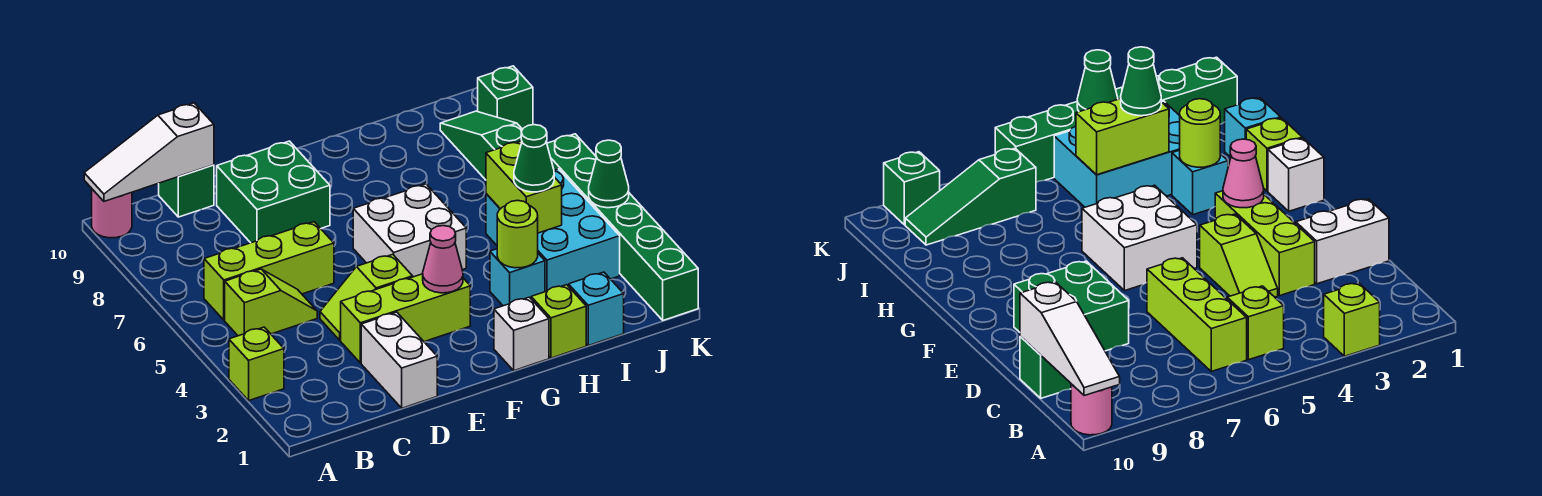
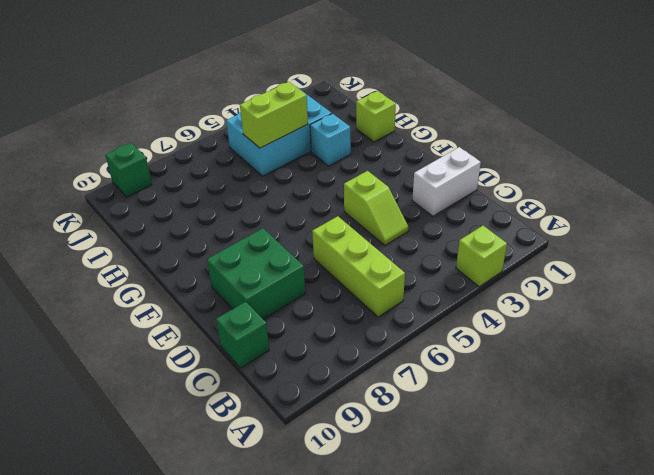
none -> pink round brick A10 level 1
none -> lime slope B5:C5 level 1 top B
none -> lime brick D3:F3 level 1

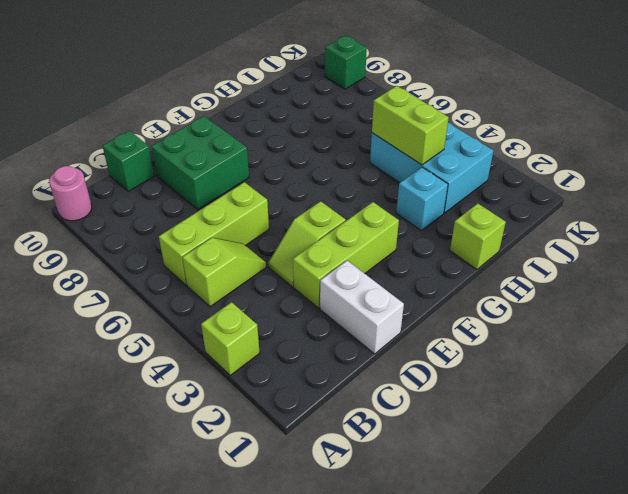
none -> white brick F5:G6 level 1
none -> white brick G1 level 1
none -> cyan brick I1 level 1

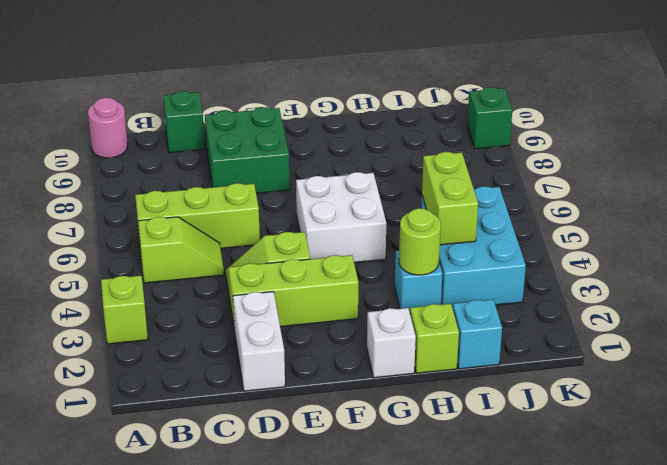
none -> green slope J7:J9 level 1 top 7
none -> green brick K1:K6 level 1
none -> white slope A10:C10 level 2 top C

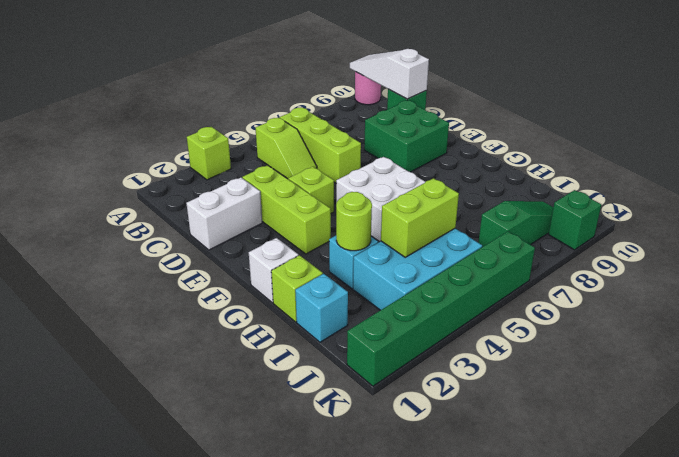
none -> pink cone F3 level 2
none -> green cone K4 level 2
none -> green cone I4 level 3

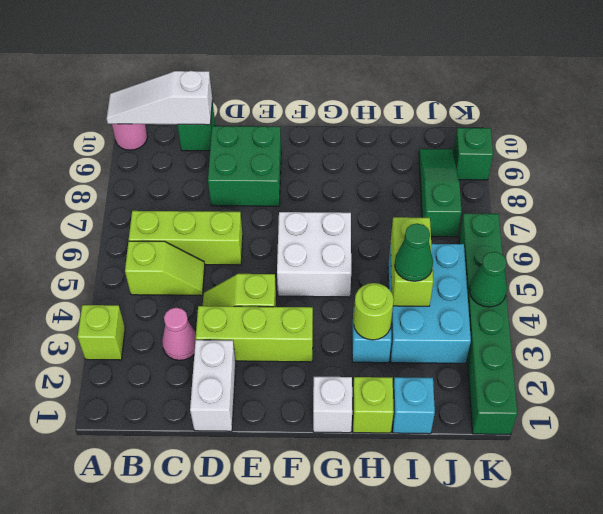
pink cone C3 level 1 -> pink cone F3 level 2

